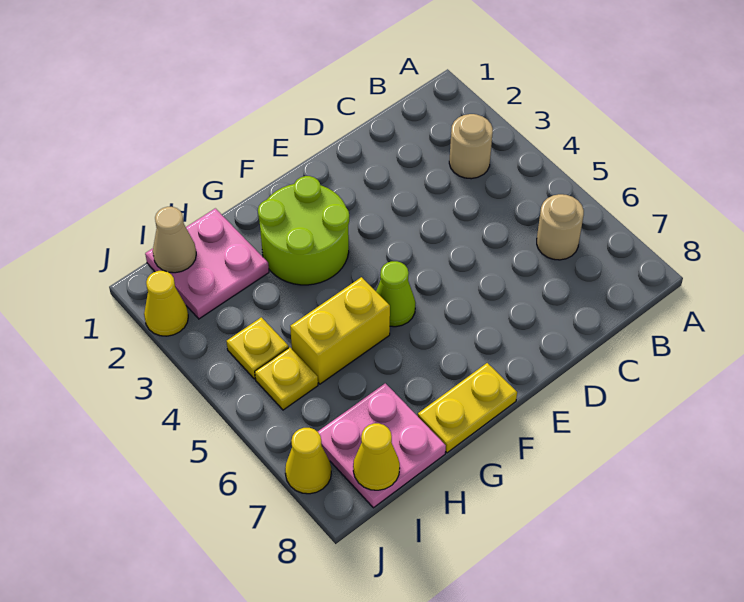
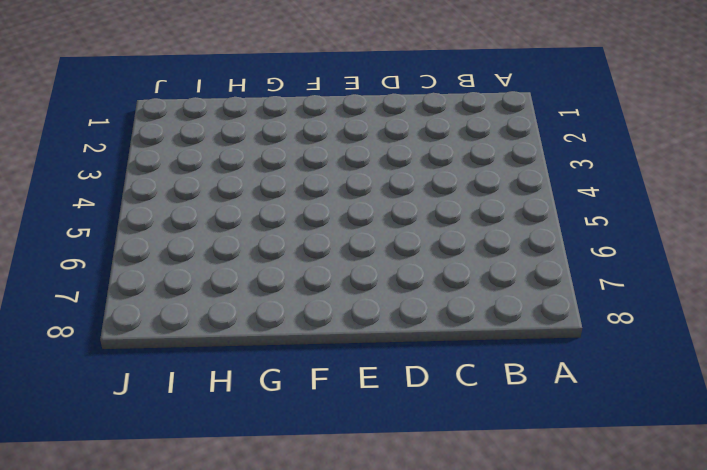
none -> tan round brick B3 level 1
none -> tan round brick B6 level 1
none -> lime round brick F2:G3 level 1

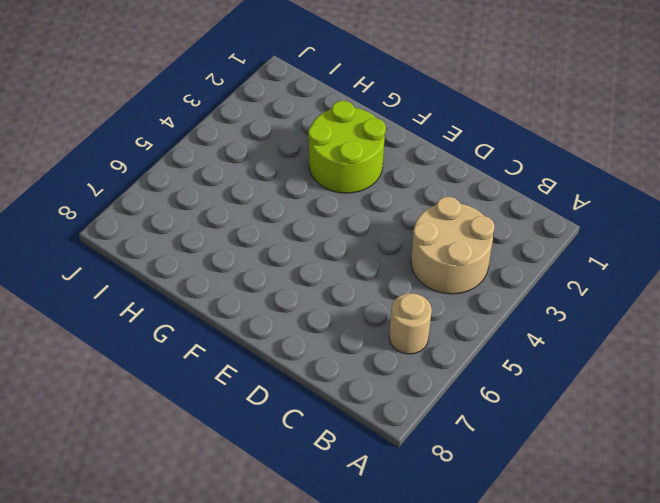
tan round brick B3:C4 level 1 -> tan round brick B3 level 1
none -> lime cone F5 level 1
none -> yellow plate F8:G8 level 1
none -> yellow brick G5:H5 level 1

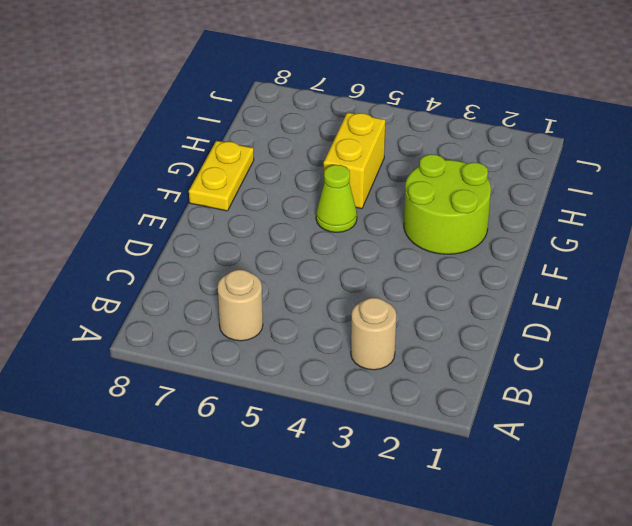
none -> pink plate H1:I2 level 1
none -> pink plate H7:I8 level 1
none -> yellow plate I4 level 1

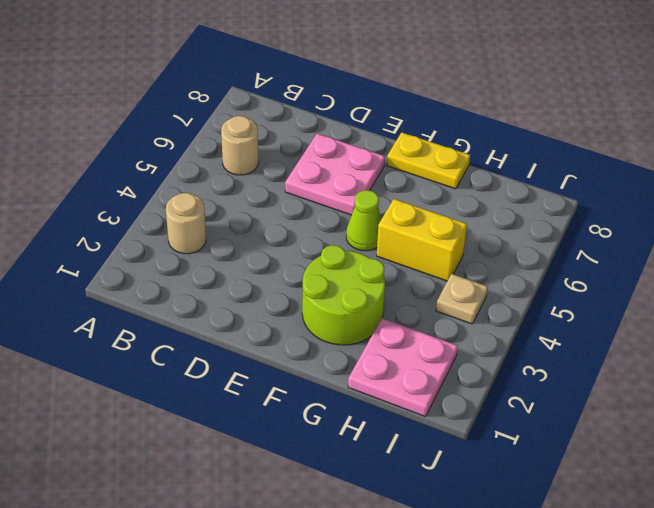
pink plate D6:E7 level 1 -> pink plate H7:I8 level 1
tan plate I4 level 1 -> yellow plate I4 level 1
none -> yellow plate I5 level 1
none -> yellow cone J2 level 1
none -> yellow cone J7 level 1

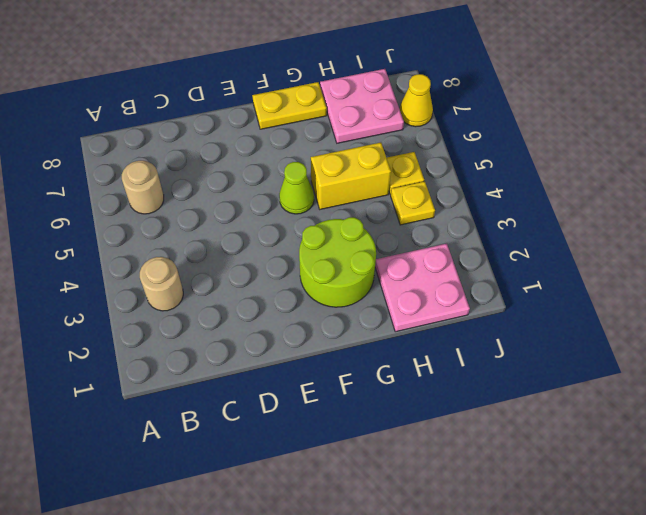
none -> yellow cone J2 level 1
none -> tan cone I1 level 2
none -> yellow cone I8 level 2

